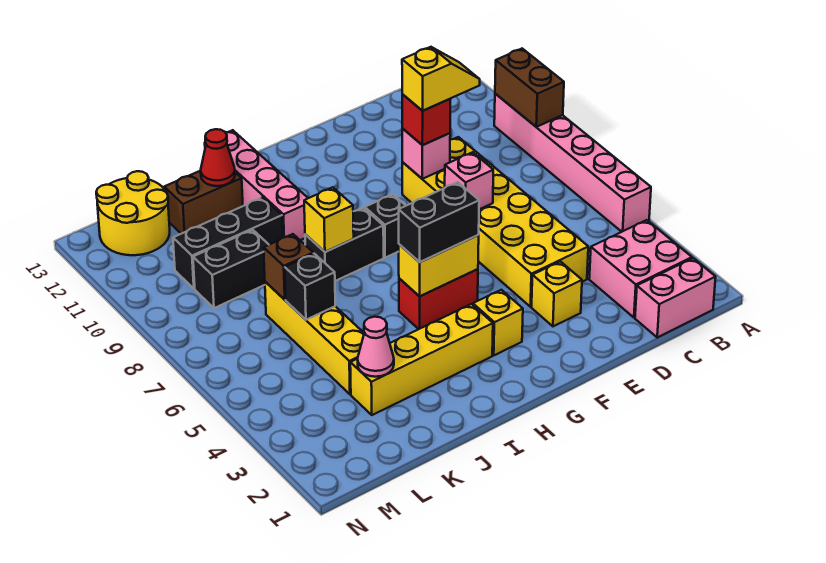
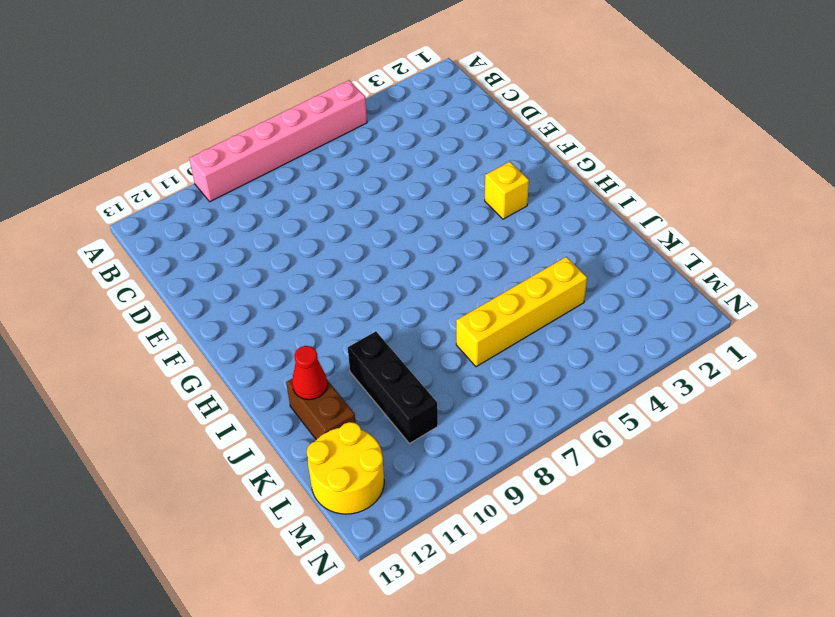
none -> pink brick B1:C1 level 1
none -> pink brick B2:C3 level 1
none -> yellow brick D4:E9 level 1

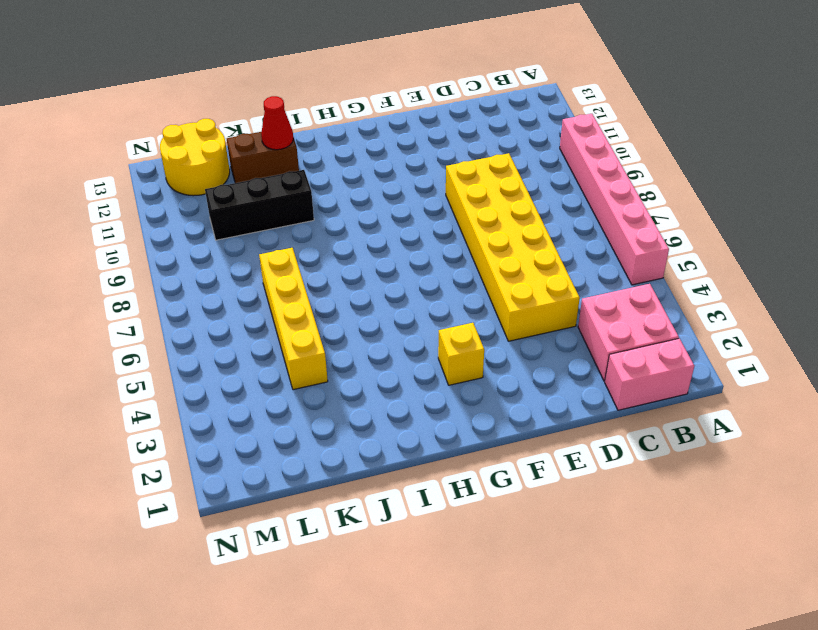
none -> yellow brick E3 level 1
none -> red brick G5:H5 level 1
none -> black brick G8 level 1

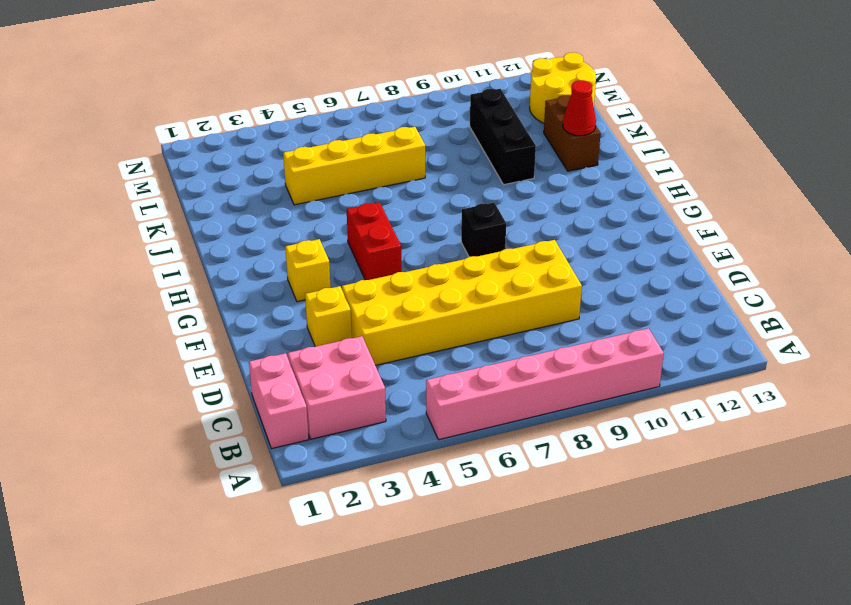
none -> yellow brick H3:K3 level 1
none -> black brick H8:I8 level 1
none -> pink brick I10:I13 level 1

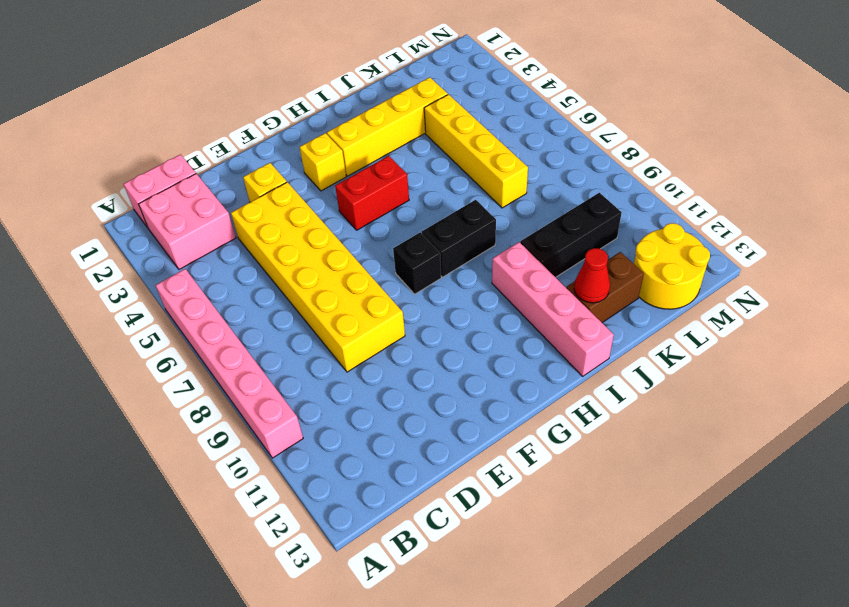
none -> black brick K9:L9 level 1
none -> brown brick A9:A10 level 2
none -> pink brick E7 level 2

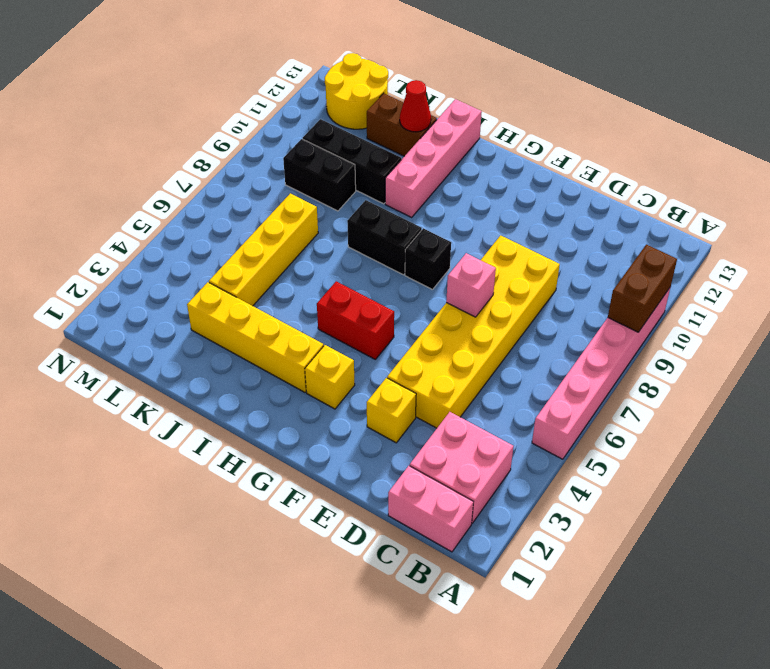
none -> pink brick E9 level 2
none -> yellow brick G5:H5 level 2
none -> yellow brick I8 level 2

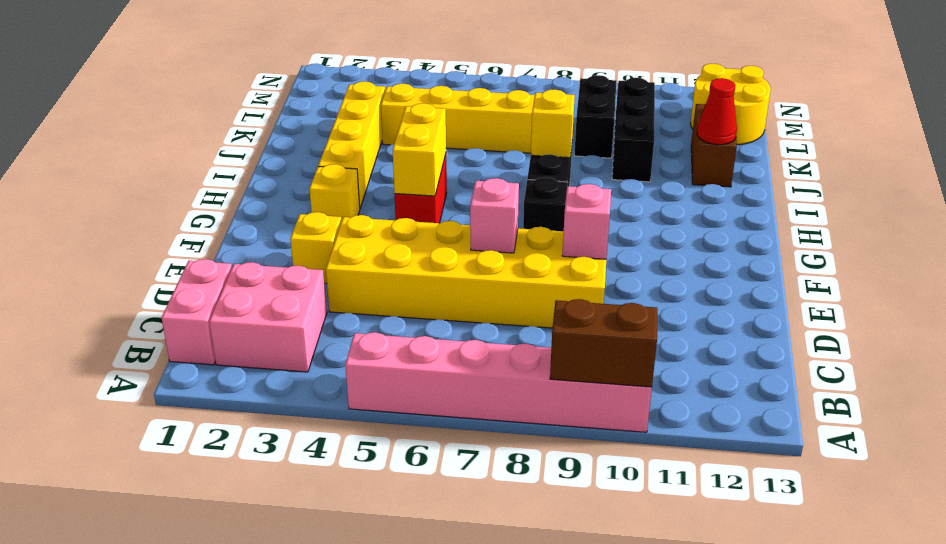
none -> pink brick I10:I13 level 1
none -> pink cone K3 level 2
none -> black brick K6 level 2

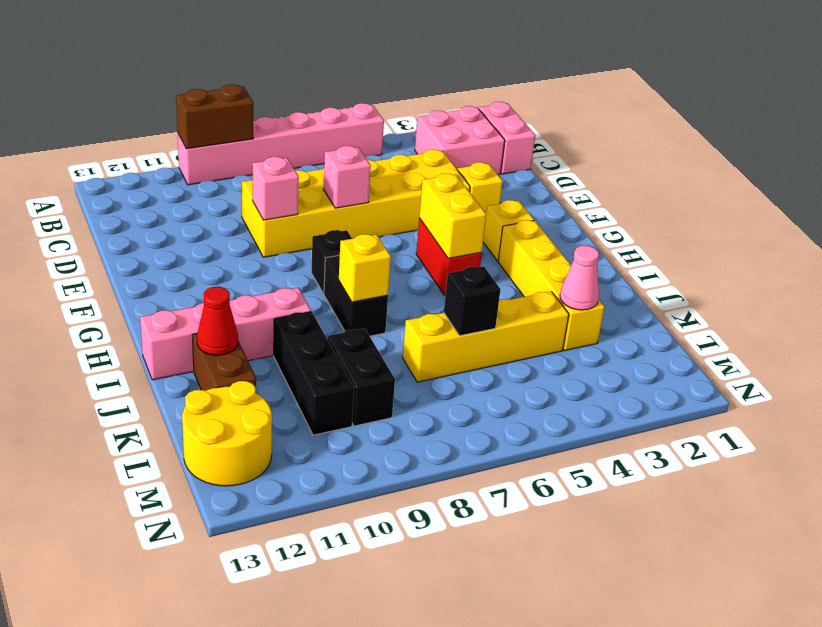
none -> brown brick K7 level 2
none -> red brick E9 level 3
none -> black brick G5:H5 level 3

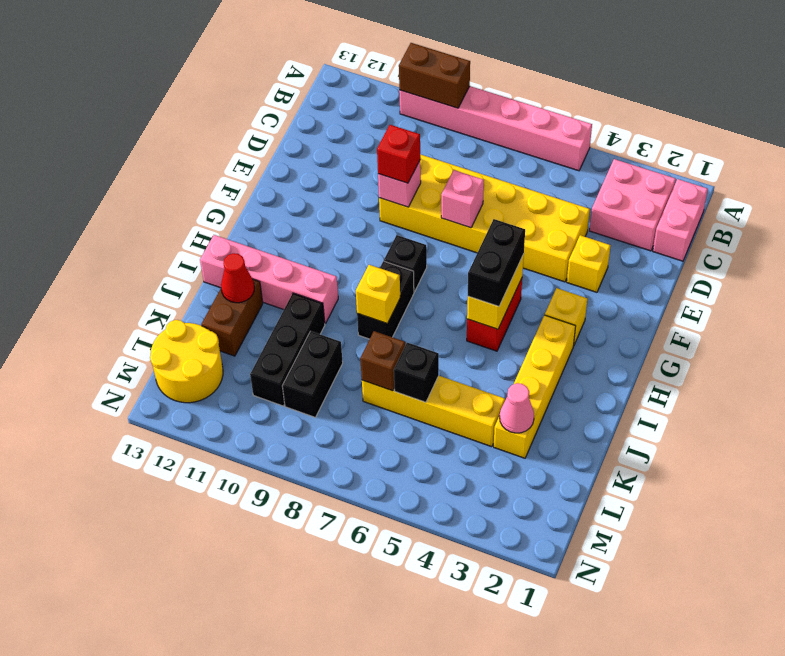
none -> yellow slope D9:E9 level 4 top E

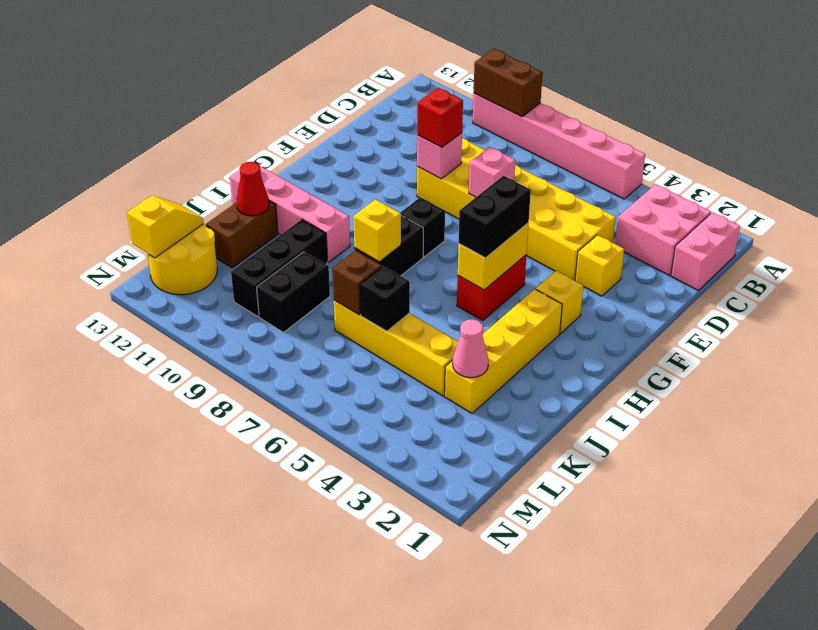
yellow slope L13:M13 level 2 top M -> yellow slope D9:E9 level 4 top E

